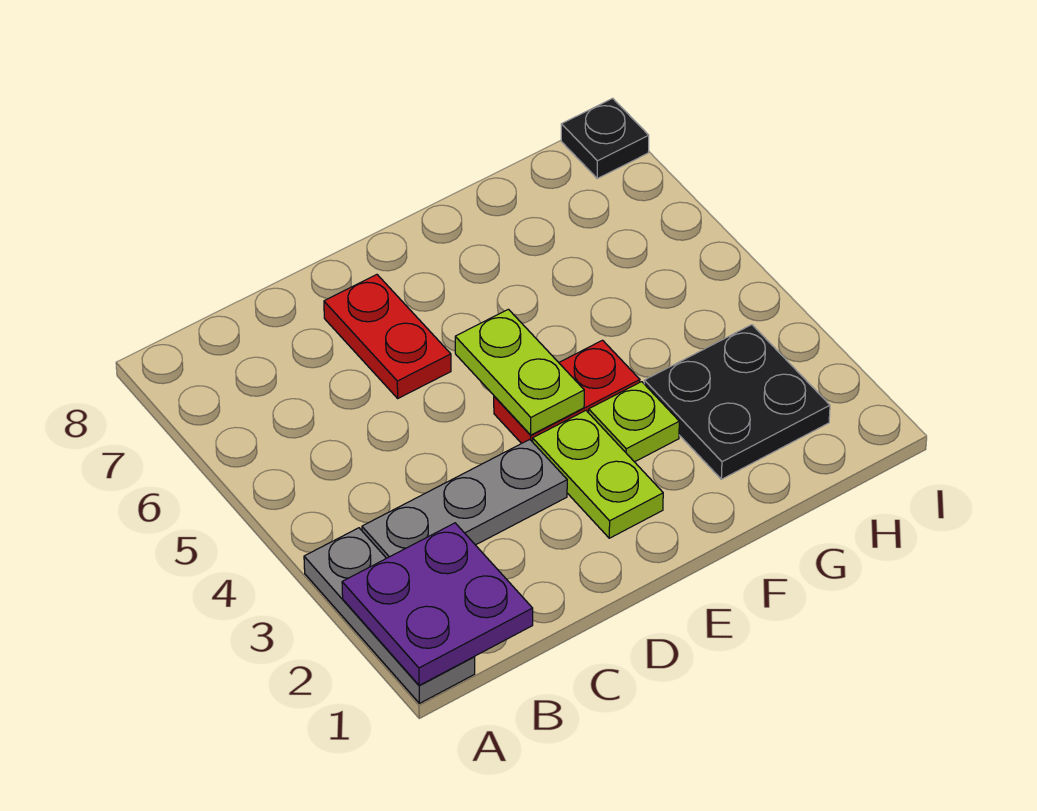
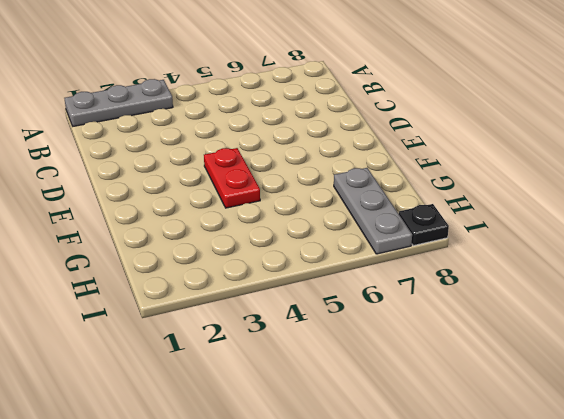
grey plate G7:I7 level 1 -> grey plate B3:D3 level 1
none -> red plate D6:D7 level 1
none -> lime plate E2:E3 level 1

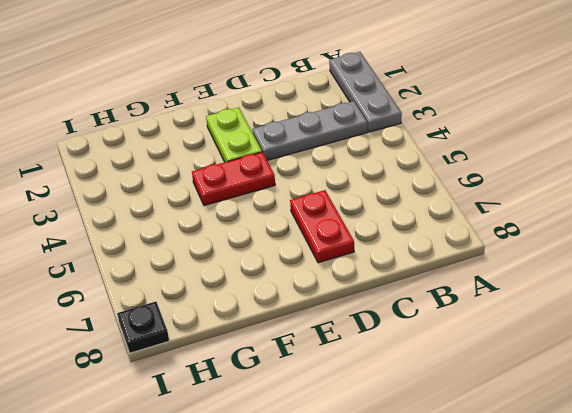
none -> lime plate F3 level 1
none -> black plate G2:H3 level 1

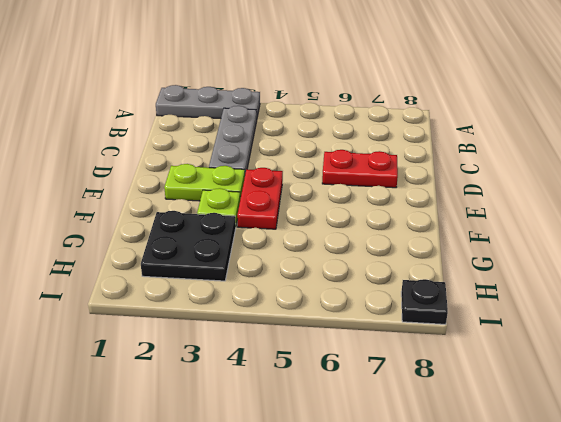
none -> purple plate A1:B2 level 2
none -> lime plate E4:E5 level 2

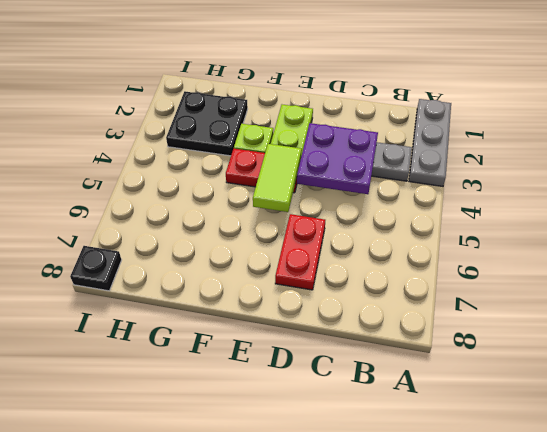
purple plate C3:D4 level 2 -> purple plate A1:B2 level 2
lime tile E4:E5 level 2 -> lime plate E4:E5 level 2

